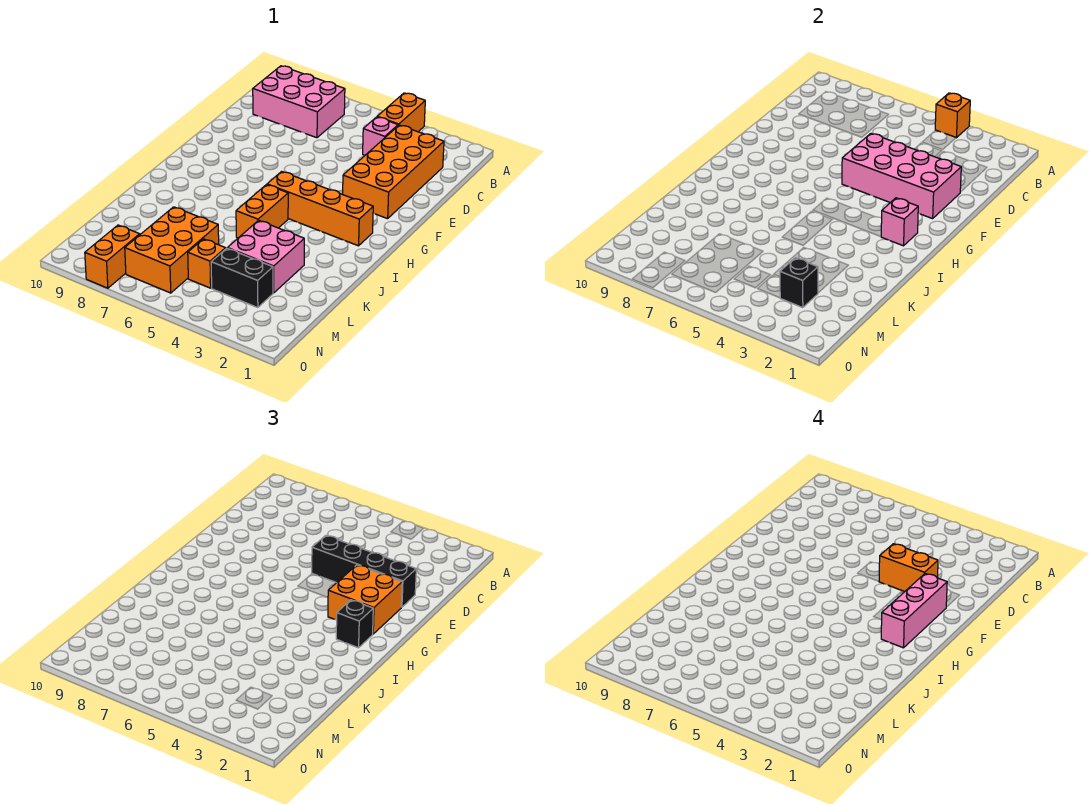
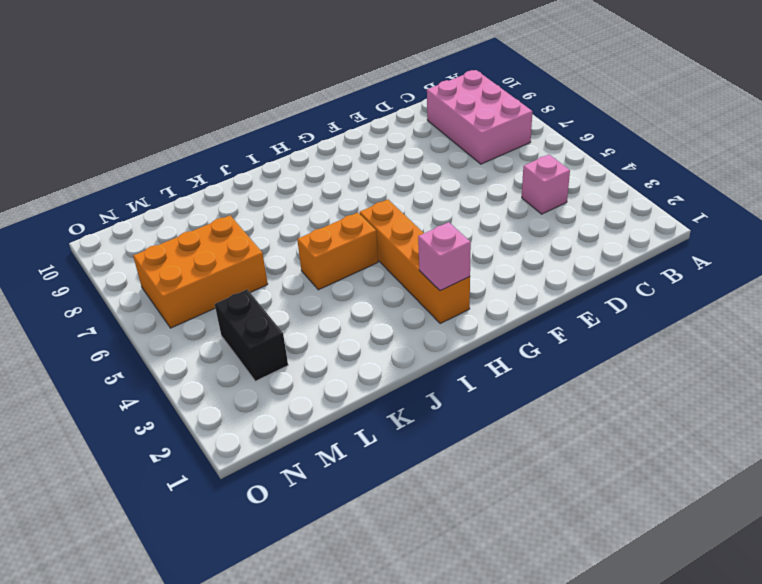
none -> orange brick A4:B4 level 1
none -> orange brick C2:F3 level 1
none -> pink brick K3:L4 level 1

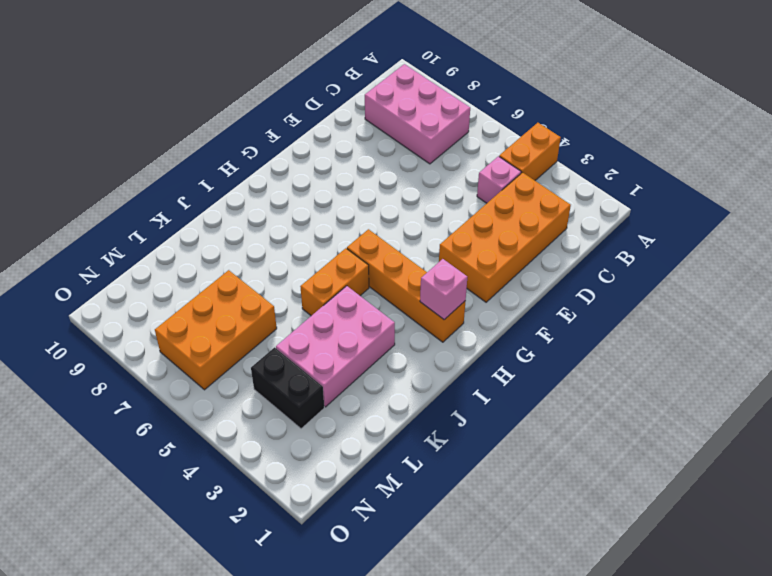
pink brick J3:L4 level 1 -> pink brick K3:L4 level 1
none -> orange brick M5 level 1
none -> orange brick N8:O8 level 1
none -> orange brick A4 level 2

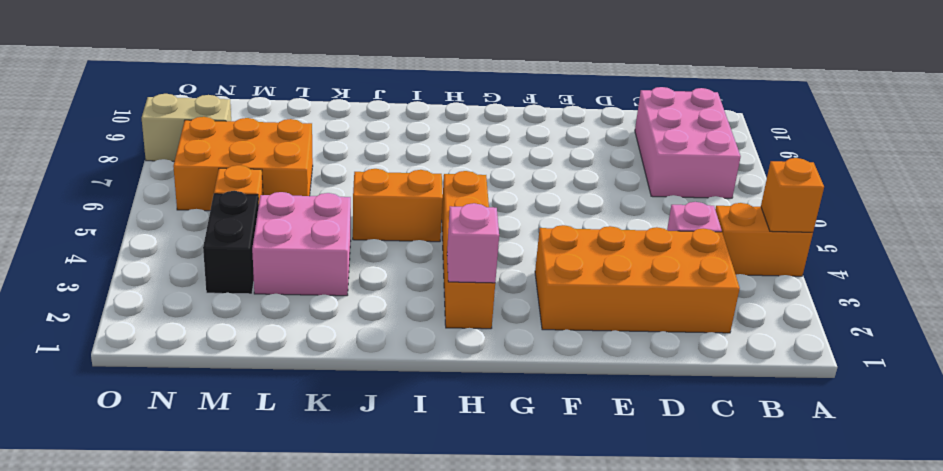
tan brick N8:O8 level 1 -> orange brick N8:O8 level 1
none -> pink brick E2:F5 level 2
none -> black brick M3 level 2
none -> black brick E2:E5 level 3

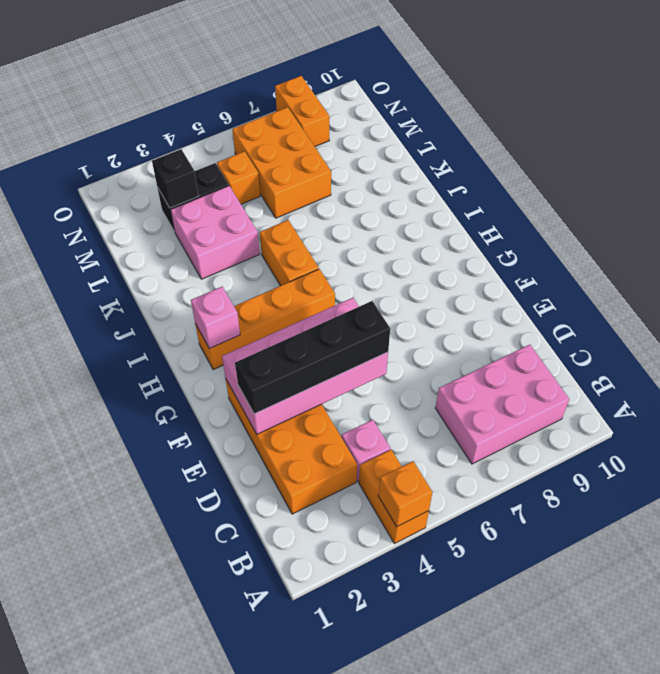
none -> orange brick F2:G3 level 3
none -> black brick H2 level 3
none -> orange brick E3:E4 level 4

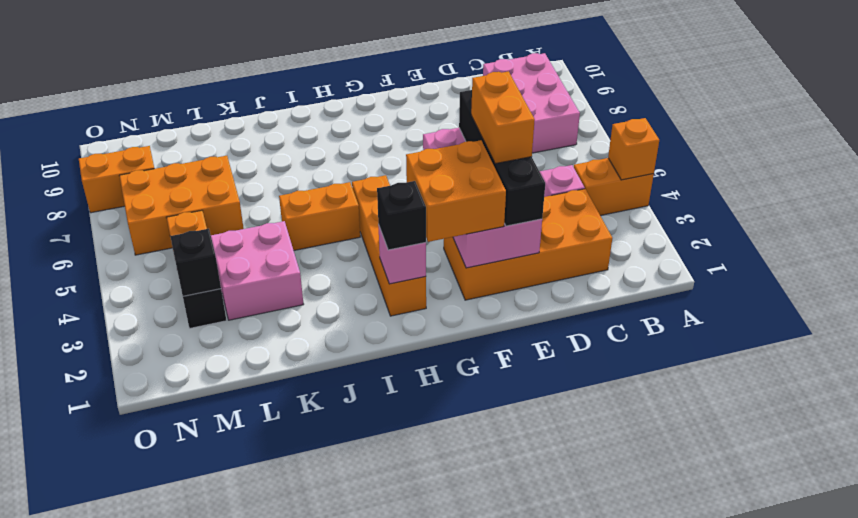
none -> pink brick F2:H2 level 4

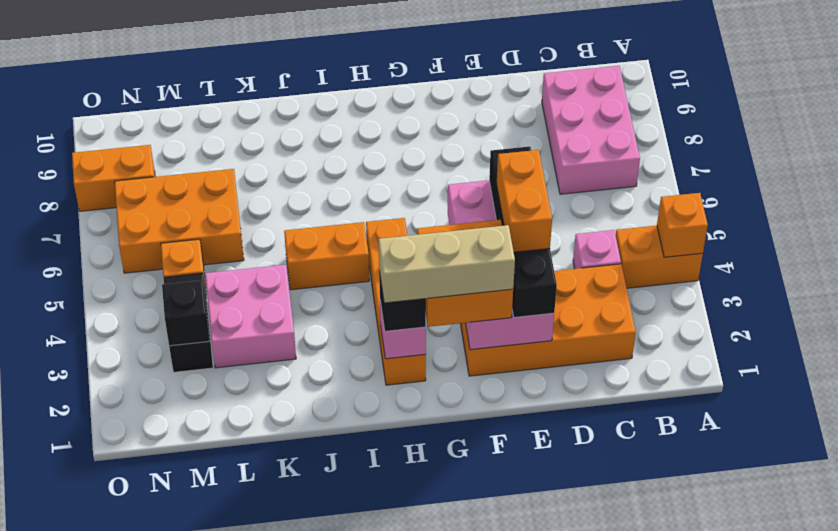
tan brick F2:H2 level 4 -> pink brick F2:H2 level 4

